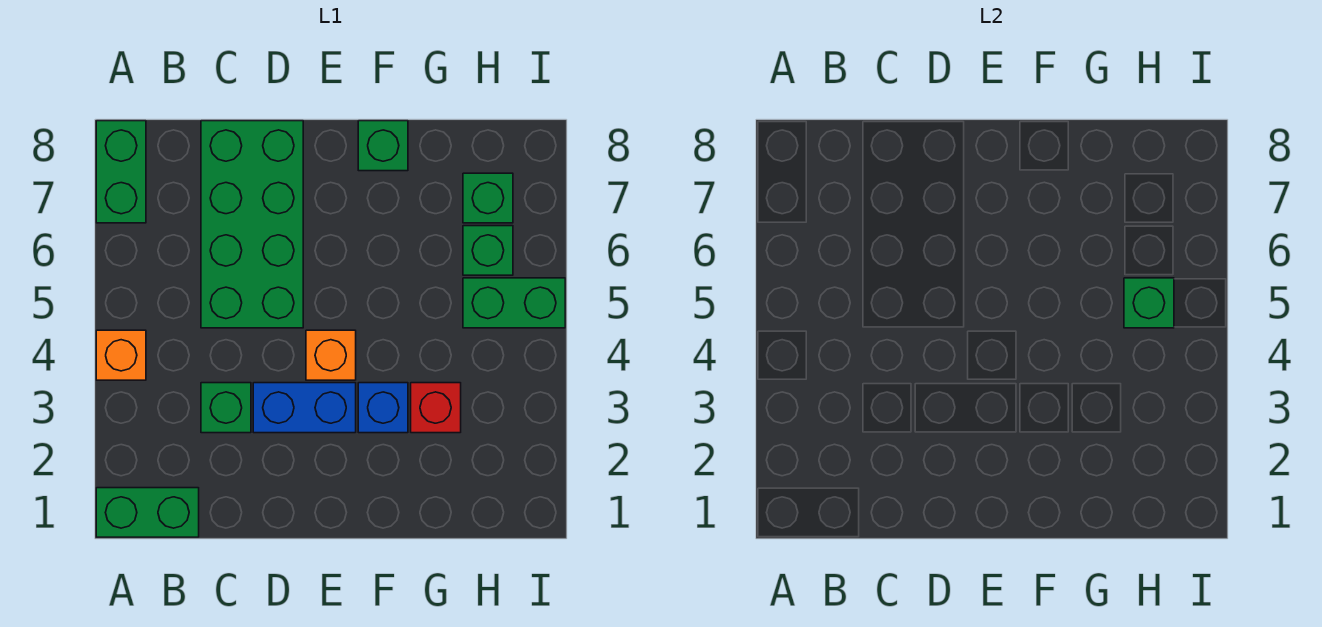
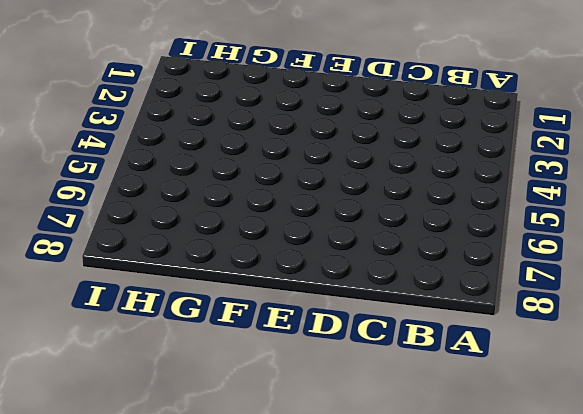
none -> green brick A1:B1 level 1
none -> orange brick A4 level 1
none -> green brick A7:A8 level 1

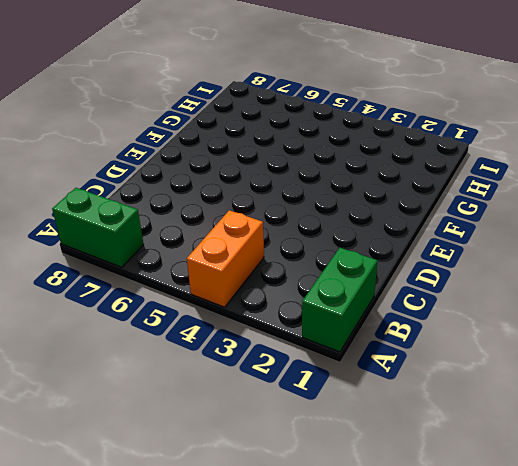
orange brick A4:B4 level 1 -> orange brick A4 level 1
none -> green brick C3 level 1
none -> green brick C5:D8 level 1
none -> blue brick D3:E3 level 1

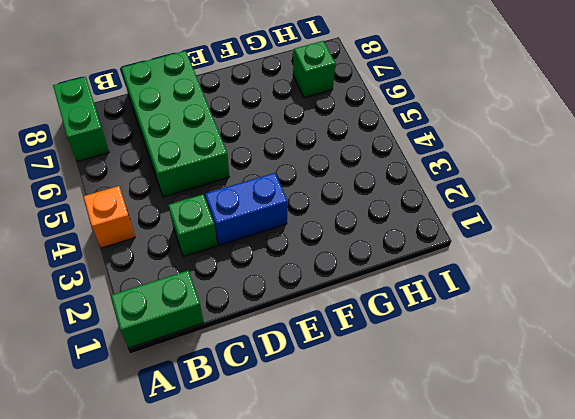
none -> orange brick E4 level 1
none -> blue brick F3 level 1
none -> green brick F8 level 1

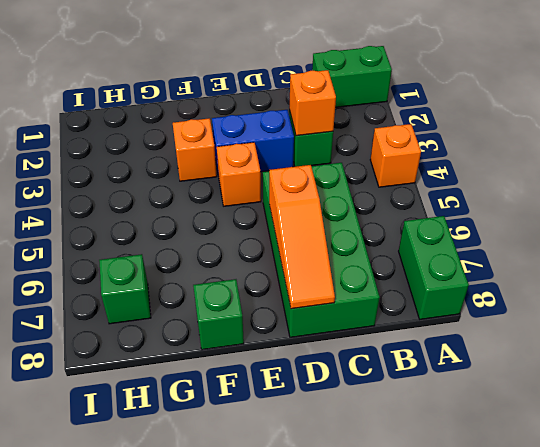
orange brick C3 level 2 -> none
orange slope D6:D8 level 2 top 6 -> none
orange brick F3 level 1 -> blue brick F3 level 1
none -> red brick G3 level 1
none -> green brick H5:I5 level 1
none -> green brick H6 level 1

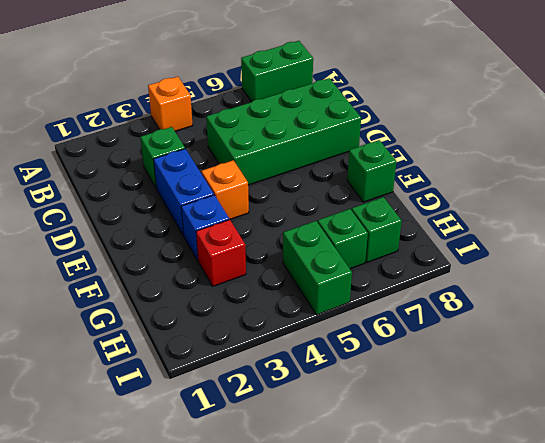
none -> green brick A1:B1 level 1
none -> green brick H5 level 2

